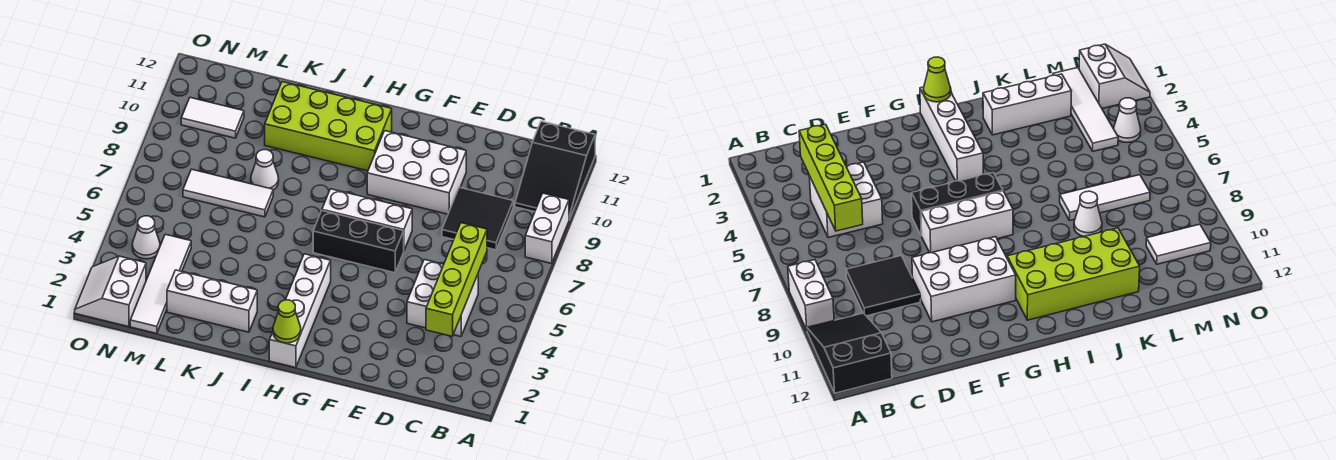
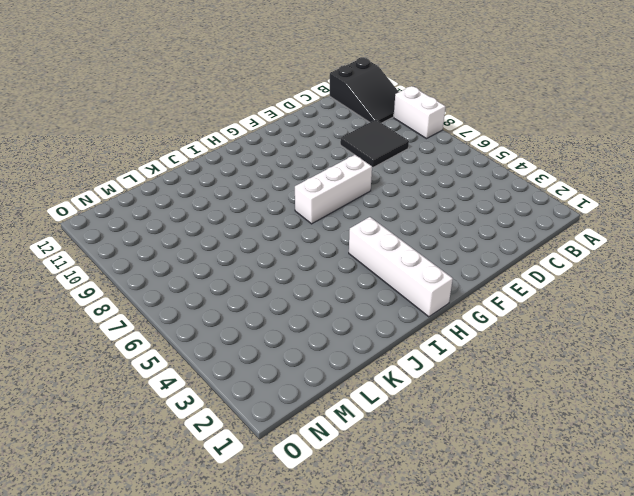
none -> white brick C4:D5 level 1
none -> white brick E9:G10 level 1
none -> black brick F6:H6 level 1

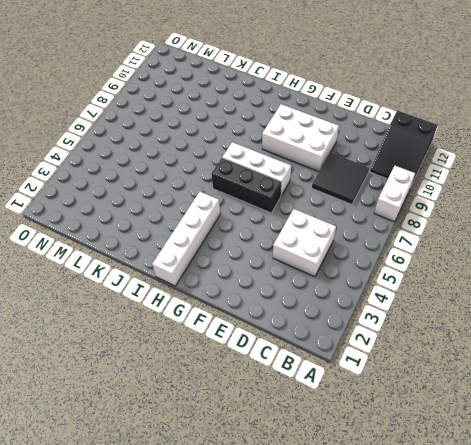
none -> lime brick H10:K11 level 1
none -> white brick J2:L2 level 1
none -> white tile K7:M7 level 1

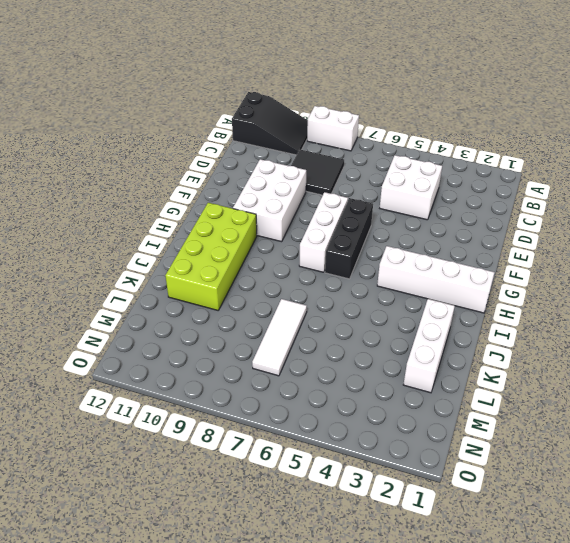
none -> white cone K8 level 1
none -> white tile M1:M4 level 1
none -> white tile M10:N10 level 1

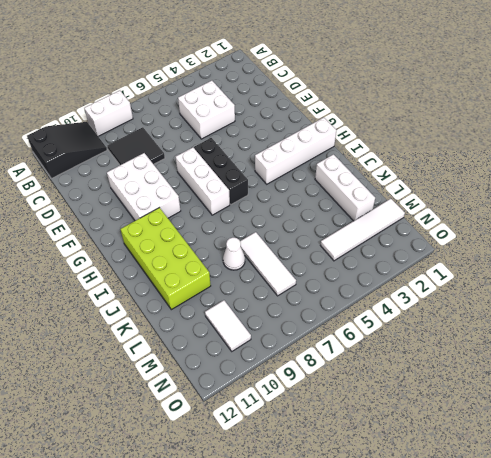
none -> white slope N1:O2 level 1 top N
none -> white cone N4 level 1
none -> lime brick C3:C6 level 2

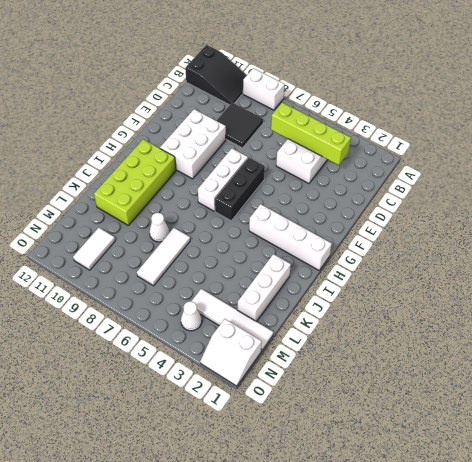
none -> lime cone H1 level 2

